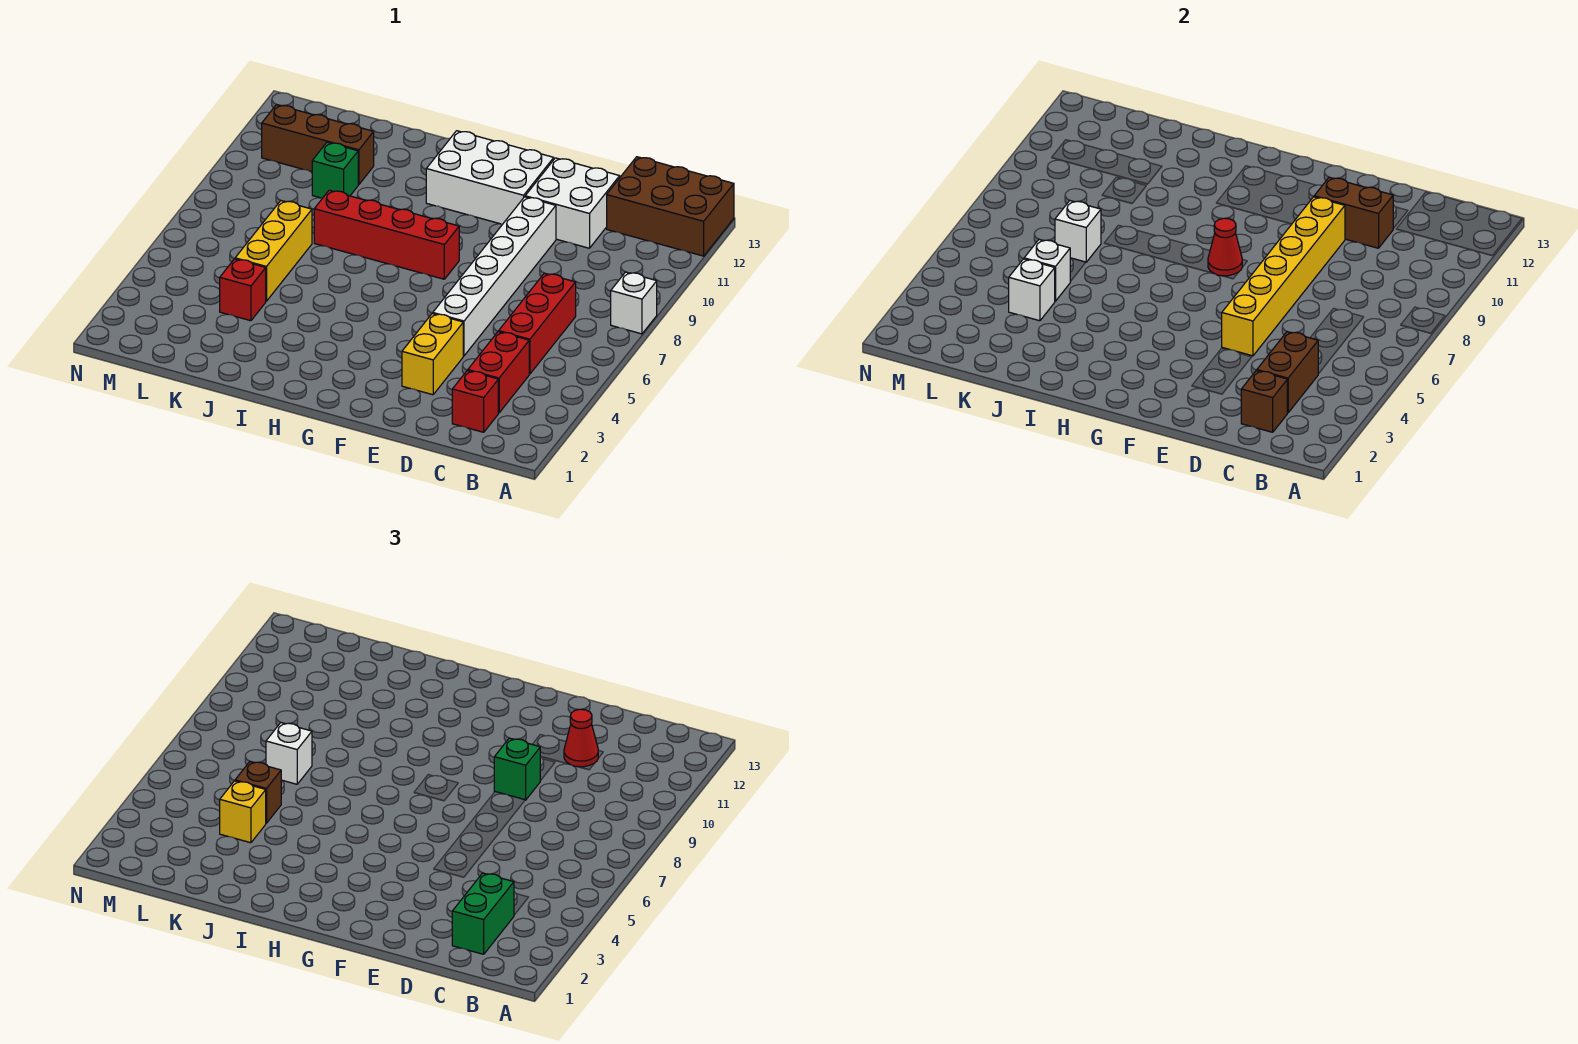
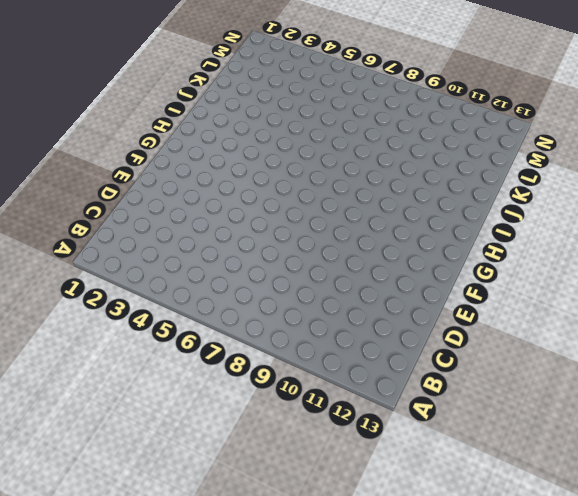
none -> white brick A8 level 1
none -> brown brick A12:C13 level 1
none -> red brick C2 level 1

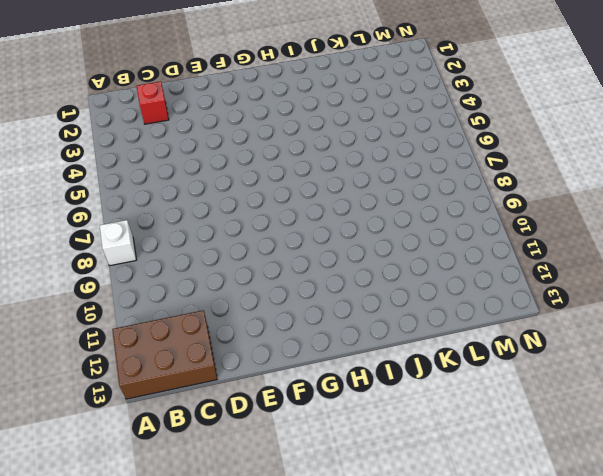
none -> red brick C3:C4 level 1
none -> red brick C5:C7 level 1
none -> white brick D11:E12 level 1

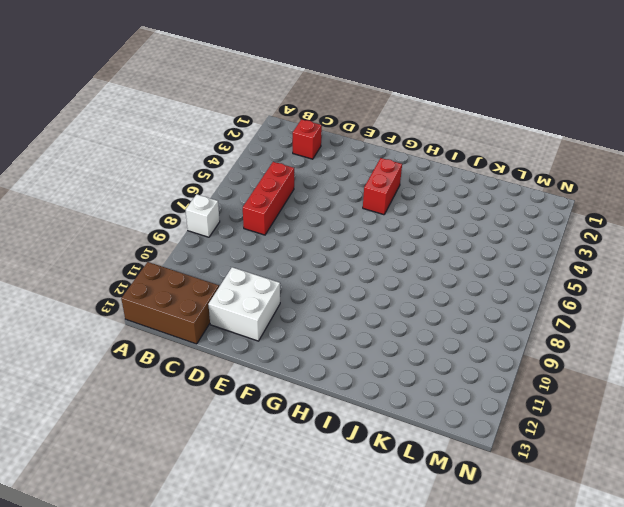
red brick G3:G4 level 1 -> red brick C3:C4 level 1
none -> yellow brick E3:E4 level 1
none -> white brick E5:E10 level 1
none -> white brick F11:H12 level 1

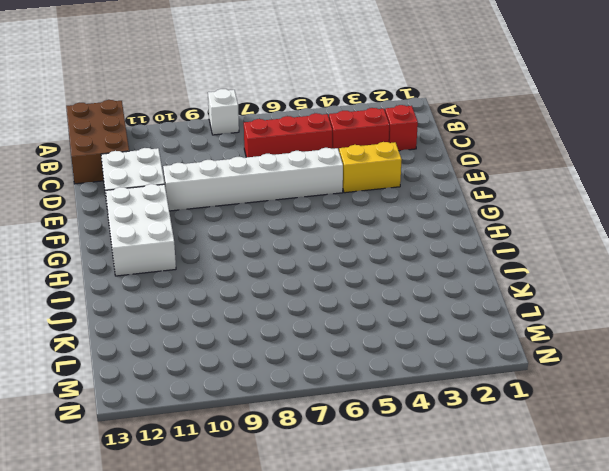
none -> red brick G8:J8 level 1
none -> red brick K4 level 1
none -> yellow brick K5:K7 level 1

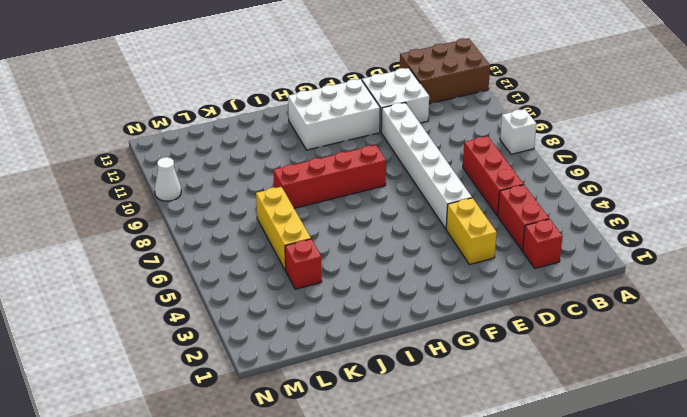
white cone N10 level 1 -> none
none -> green brick K10 level 1
none -> brown brick K11:M11 level 1
none -> brown brick C2 level 2

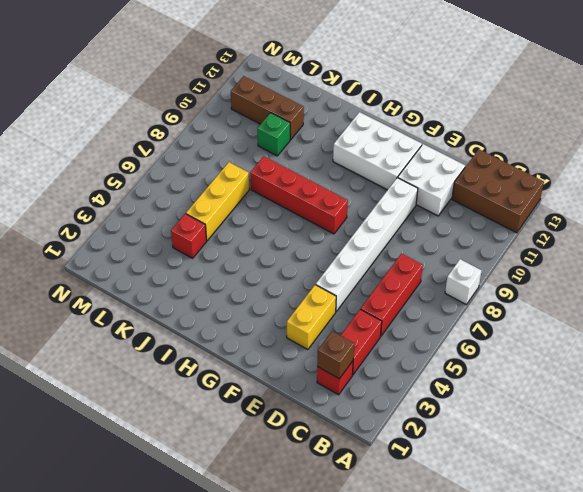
none -> brown brick C3:C4 level 2
none -> brown brick D11:E11 level 2
none -> yellow brick E5:E10 level 2

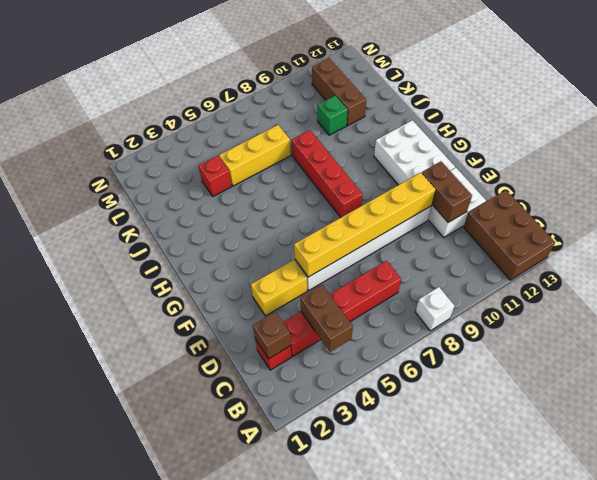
brown brick B4:C4 level 2 -> brown brick C3:C4 level 2
none -> red cone G8 level 2
none -> white brick K4 level 2
none -> white brick K5 level 2

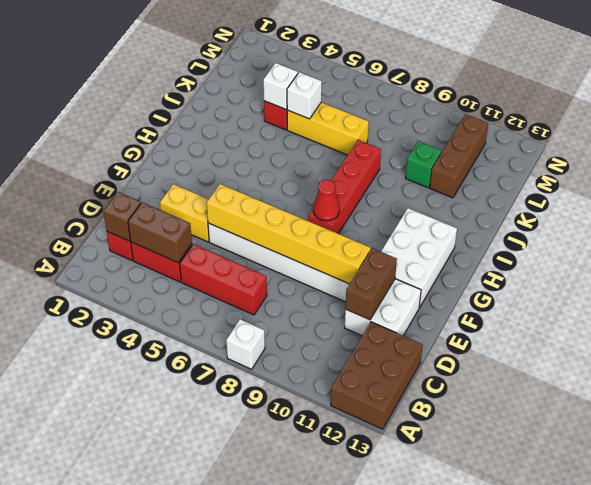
none -> white brick K7 level 2
none -> green brick C2:C3 level 3
none -> red cone D11 level 3

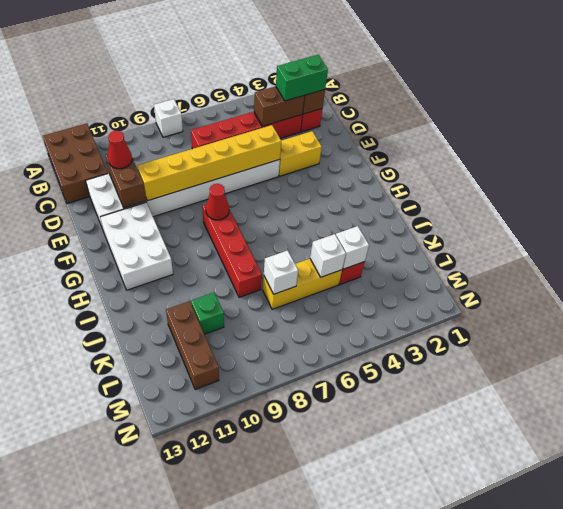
none -> green brick E9 level 3
none -> yellow brick K4 level 3
none -> brown brick K5 level 3

